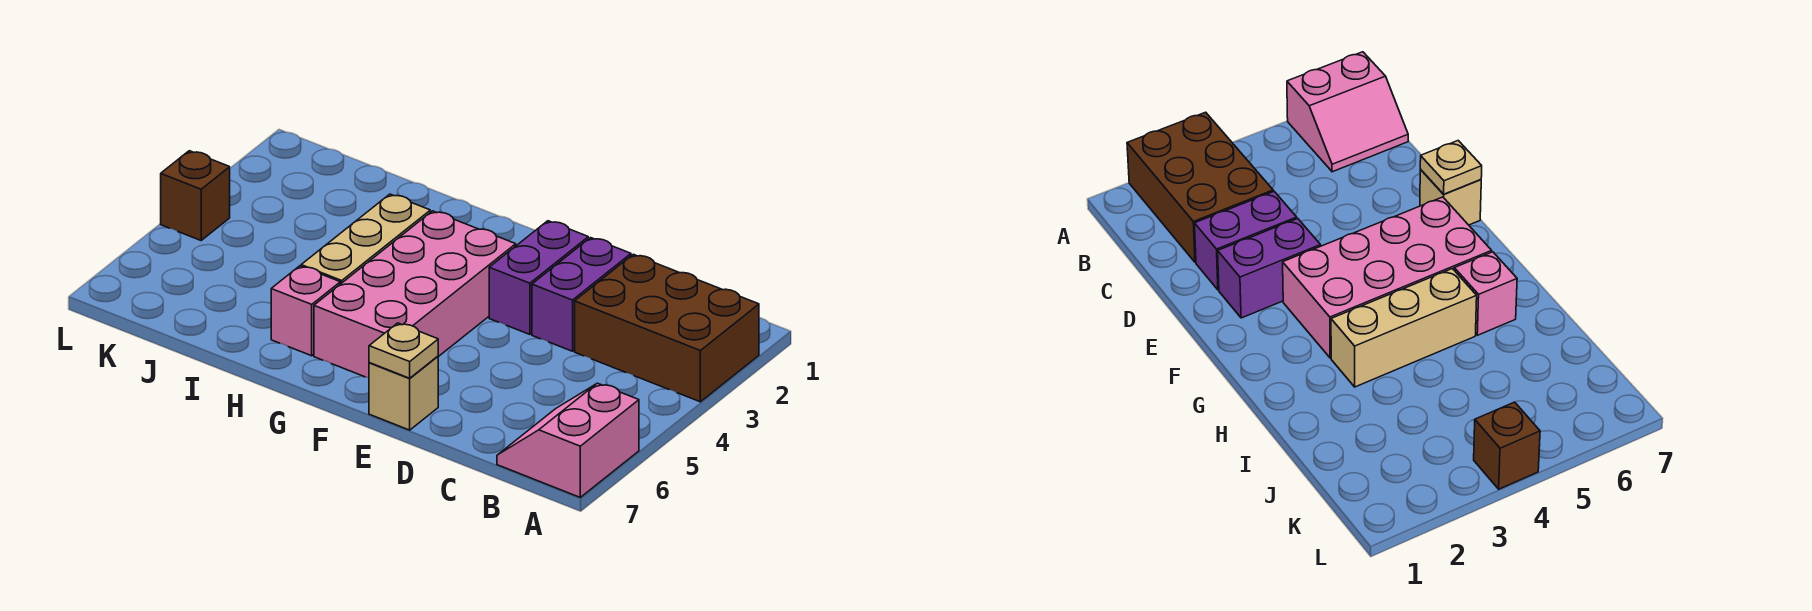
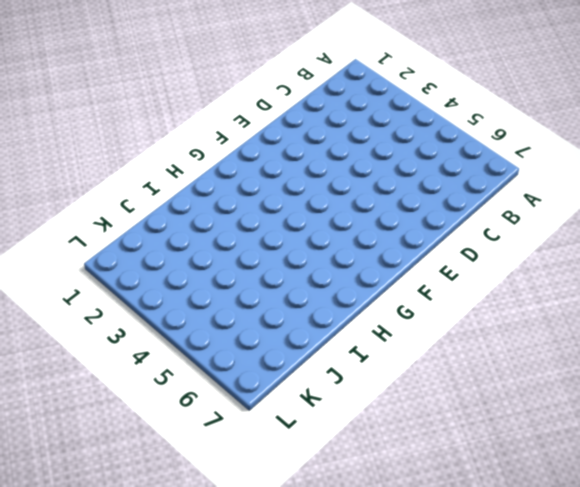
none -> brown brick A2:C3 level 1
none -> pink slope A6:B7 level 1 top A

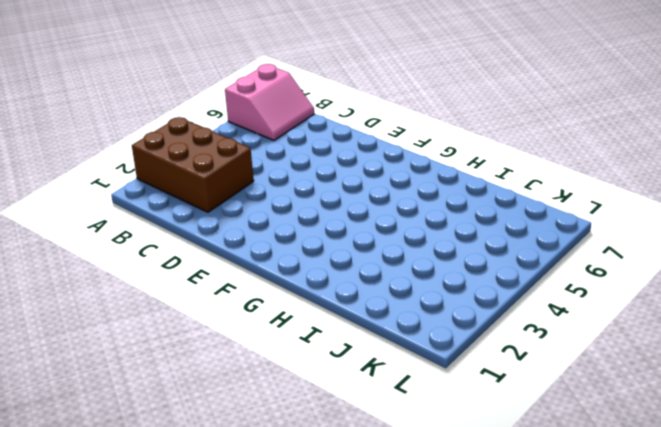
none -> purple brick D2:D3 level 1
none -> purple brick E2:E3 level 1

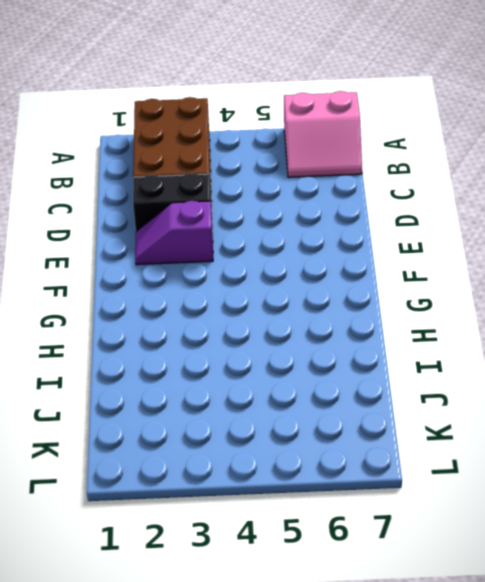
black brick D2:D3 level 1 -> purple brick D2:D3 level 1
purple slope E2:E3 level 1 top 3 -> purple brick E2:E3 level 1
none -> tan brick E7 level 1
none -> pink brick F3:G6 level 1

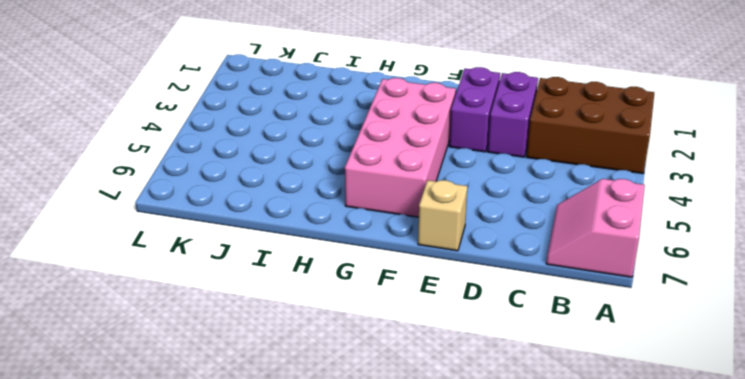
none -> tan brick H3:H5 level 1
none -> pink brick H6 level 1

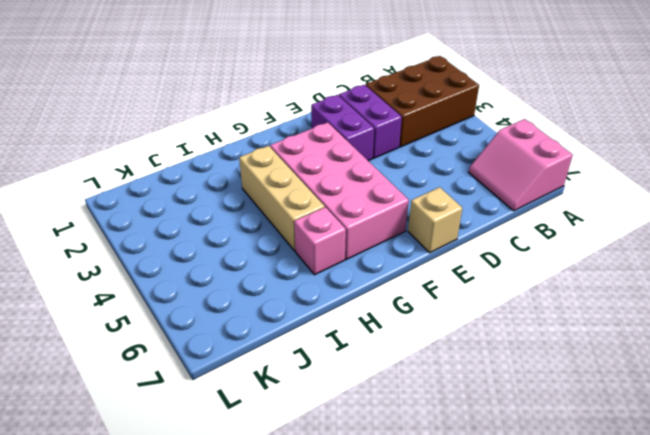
none -> brown brick L4 level 1
none -> tan plate E7 level 2

